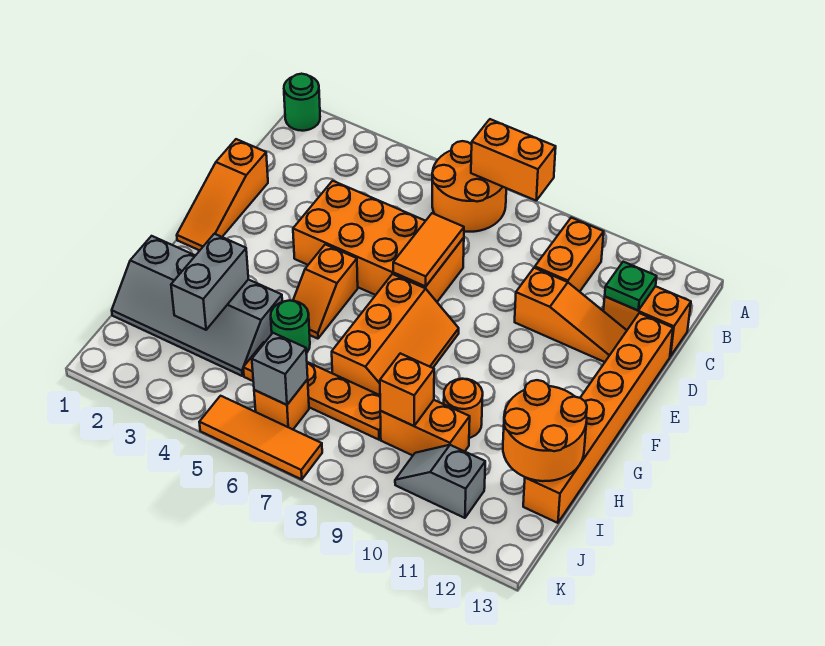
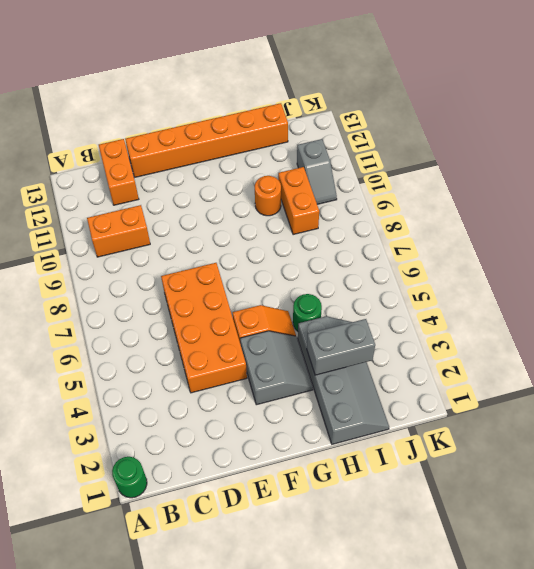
grey slope F3:G4 level 1 top F -> none
none -> orange round brick A6:B7 level 1
none -> orange slope D1:F1 level 1 top D
none -> orange slope D10:D12 level 1 top 10

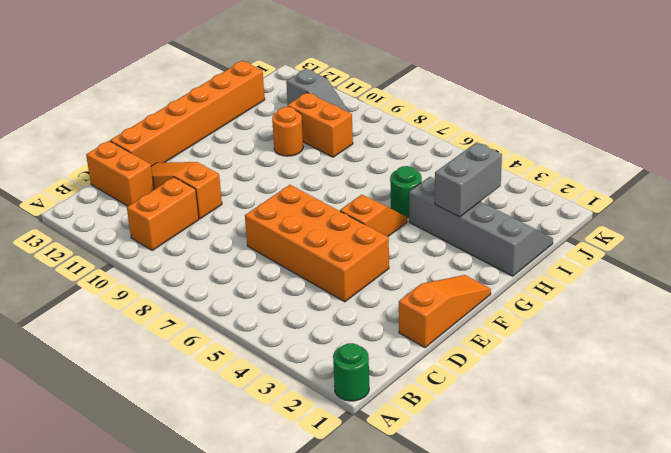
none -> orange round brick A6:B7 level 1
none -> orange slope F7:H8 level 1 top 7
none -> orange plate I5:I8 level 1

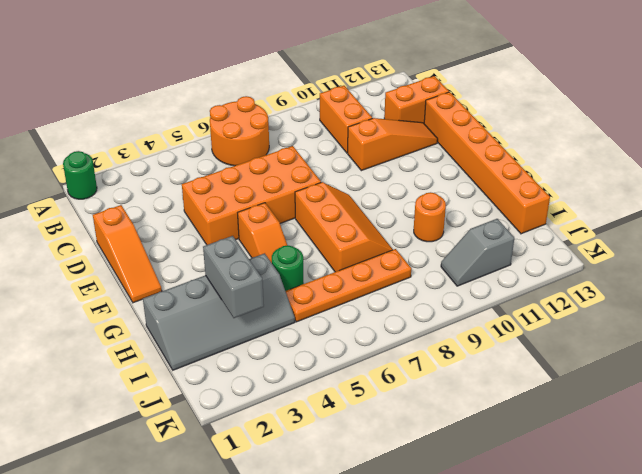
none -> orange brick I9:I10 level 1
none -> orange brick J6 level 1
none -> orange tile K5:K7 level 1

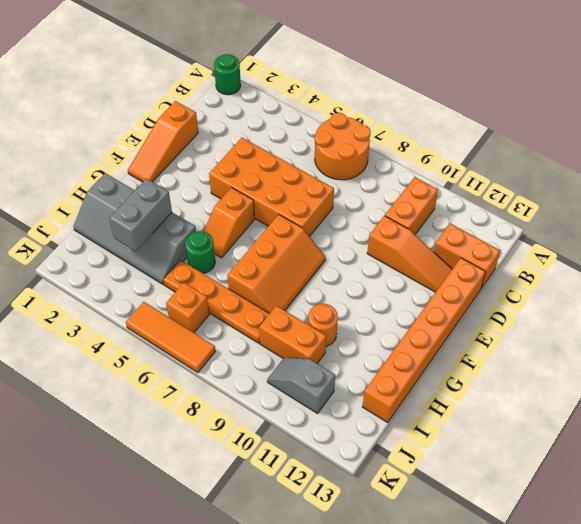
none -> orange brick A7:A8 level 2
none -> green plate C12 level 2
none -> orange tile D7:E7 level 2

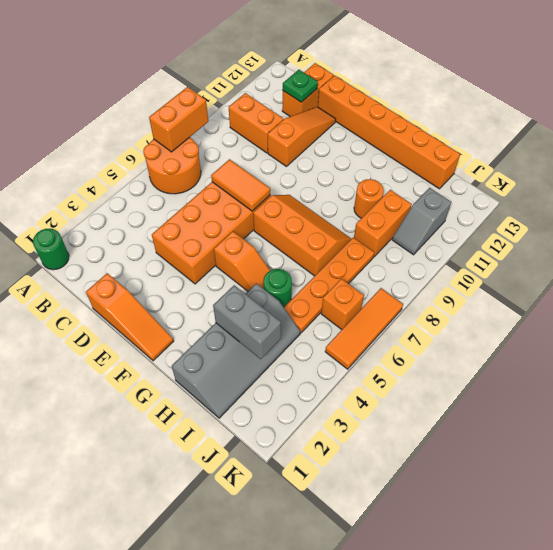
none -> orange round brick H12:I13 level 2
none -> orange brick I9 level 2
none -> grey brick J6 level 2

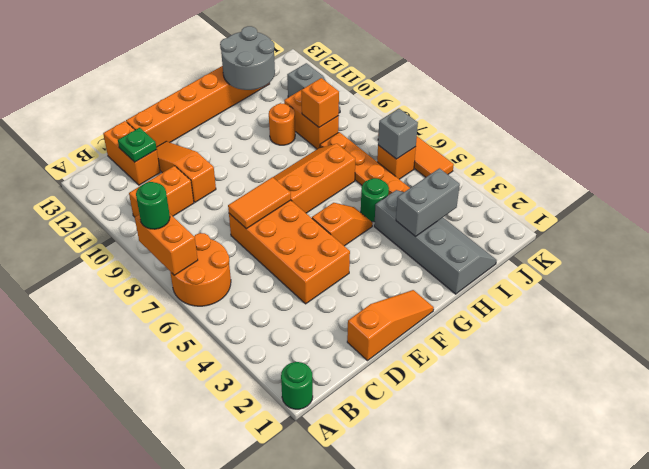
green round brick A8 level 3 -> none
grey round brick H12:I13 level 2 -> orange round brick H12:I13 level 2

